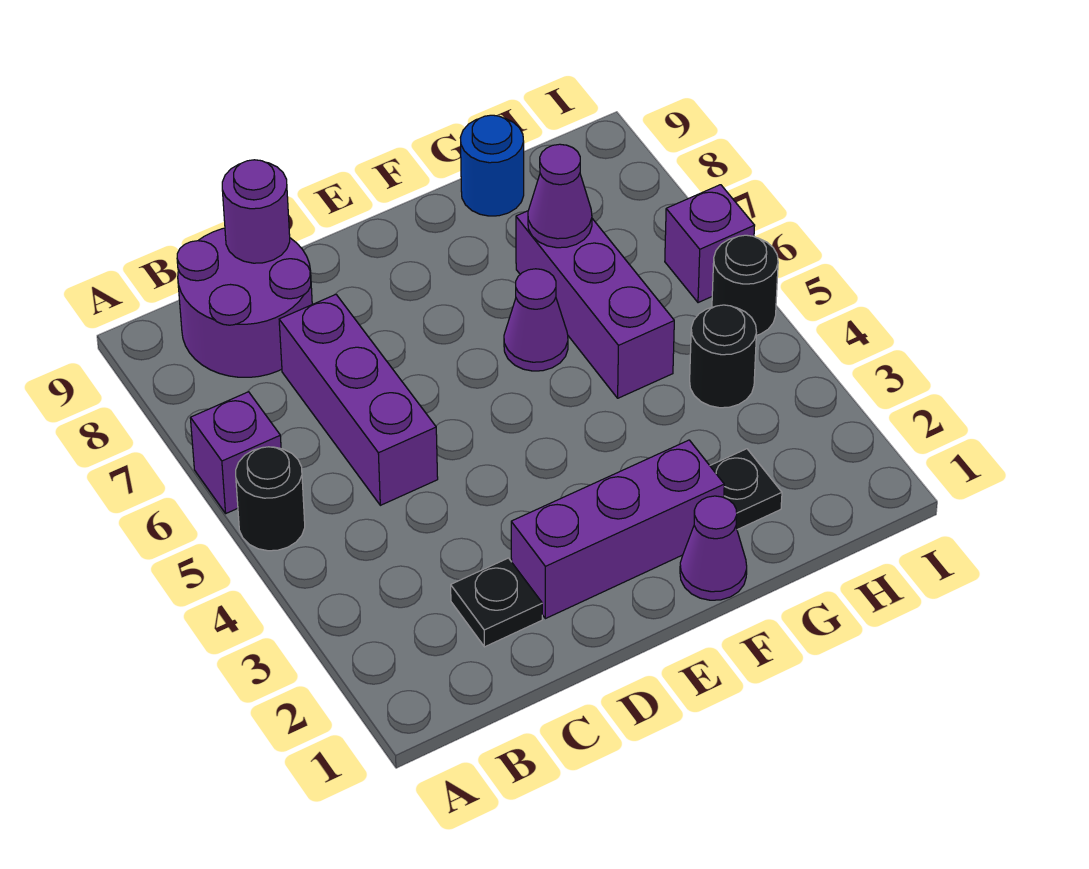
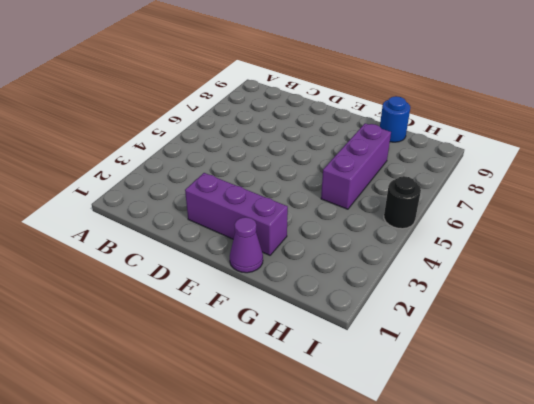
none -> black round brick A5 level 1
none -> purple brick A6 level 1
none -> purple round brick B8:C9 level 1

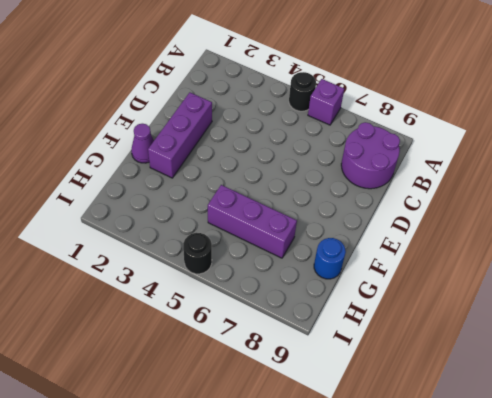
none -> black plate C2 level 1
none -> purple brick C5:C7 level 1
none -> purple cone F6 level 1

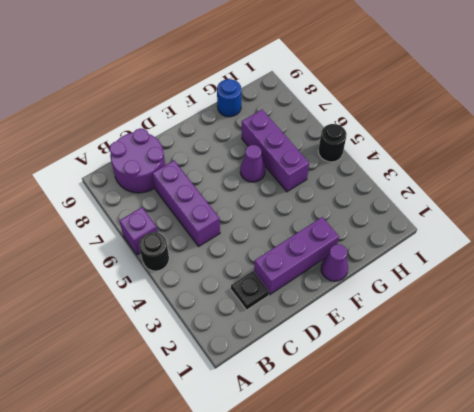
none -> black plate G2 level 1
none -> black round brick H4 level 1
none -> purple brick I6 level 1

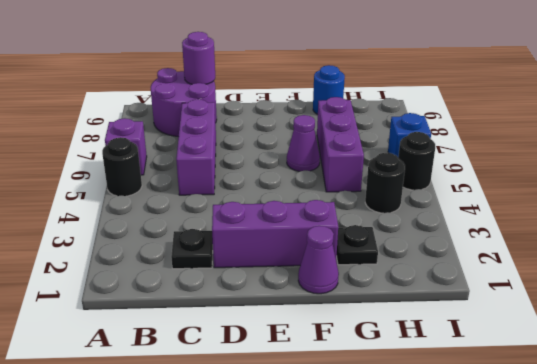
blue brick I6 level 1 -> purple brick I6 level 1
none -> purple cone G7 level 2

